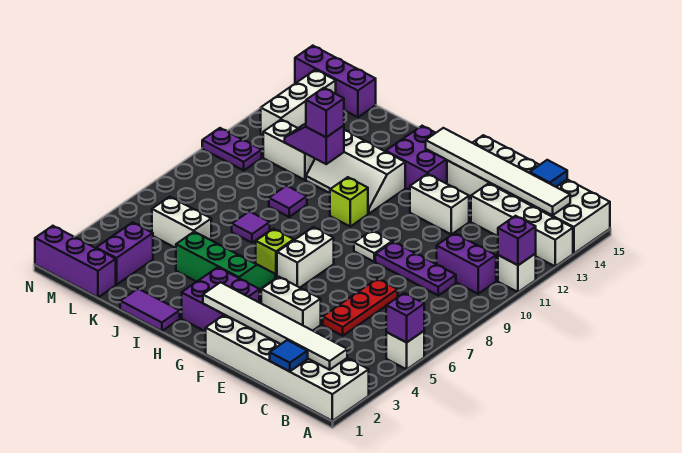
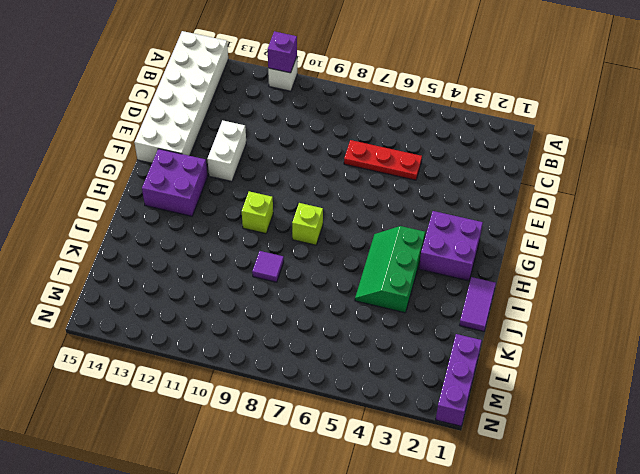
lime brick H8 level 1 -> lime brick H6 level 1
none -> white brick A1:F2 level 1
none -> white brick A5 level 1
none -> white brick A13:D13 level 1
none -> purple brick B10:C10 level 1

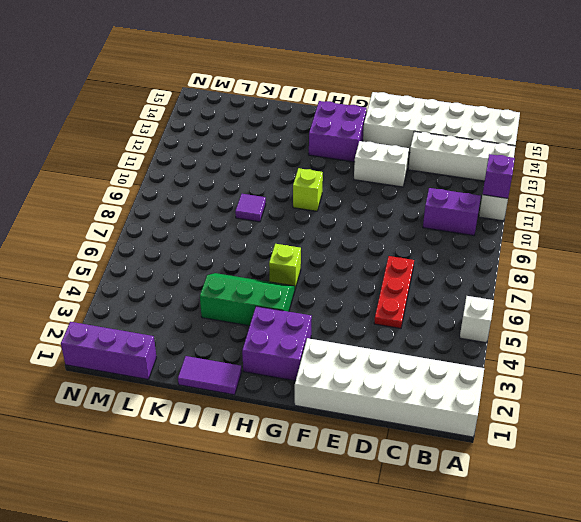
none -> purple plate C9:E9 level 1
none -> white brick E4:F4 level 1
none -> white plate F9 level 1
none -> white brick G6:G7 level 1

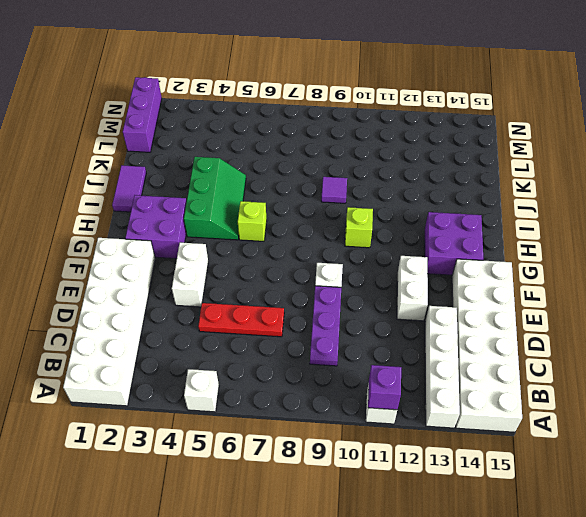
none -> purple brick B10:C10 level 1
none -> white brick G6:G7 level 1
none -> white slope H11:J12 level 1 top 12
none -> purple tile J7 level 1

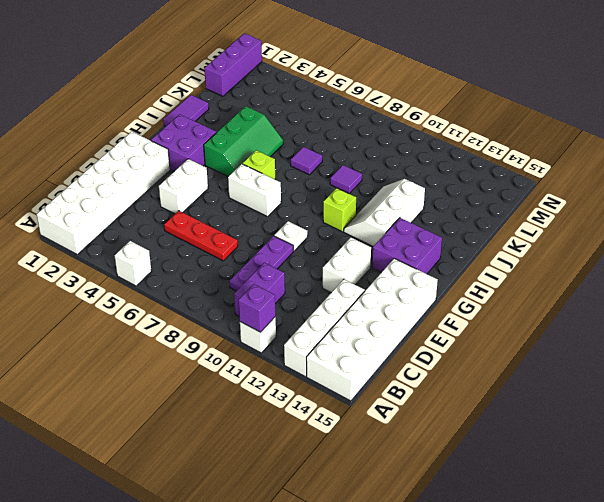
none -> white brick K5:L5 level 1
none -> white brick K11:L11 level 1
none -> purple brick L2:L3 level 1
none -> purple brick L15:N15 level 1

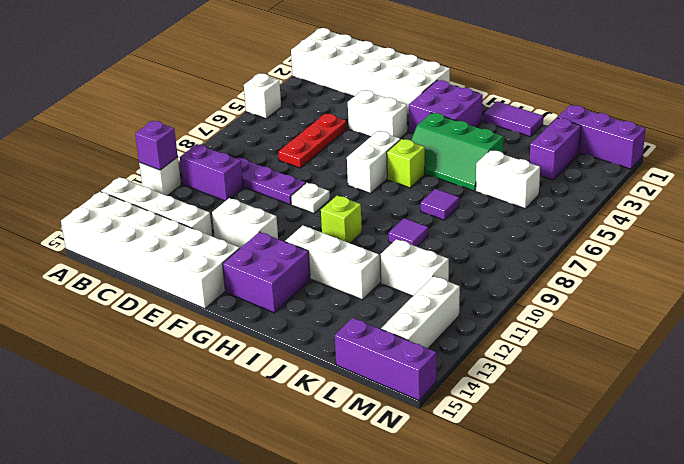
none -> purple plate M10:N10 level 1
none -> purple brick A5 level 2
none -> white tile B2:G2 level 2
none -> white tile B14:G14 level 2

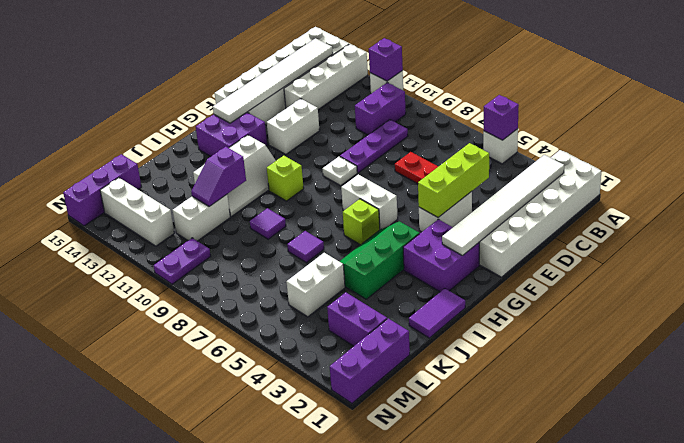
lime brick D4:F4 level 2 -> none
none -> blue tile C1 level 2
none -> blue tile C15 level 2
none -> purple brick J11 level 3

